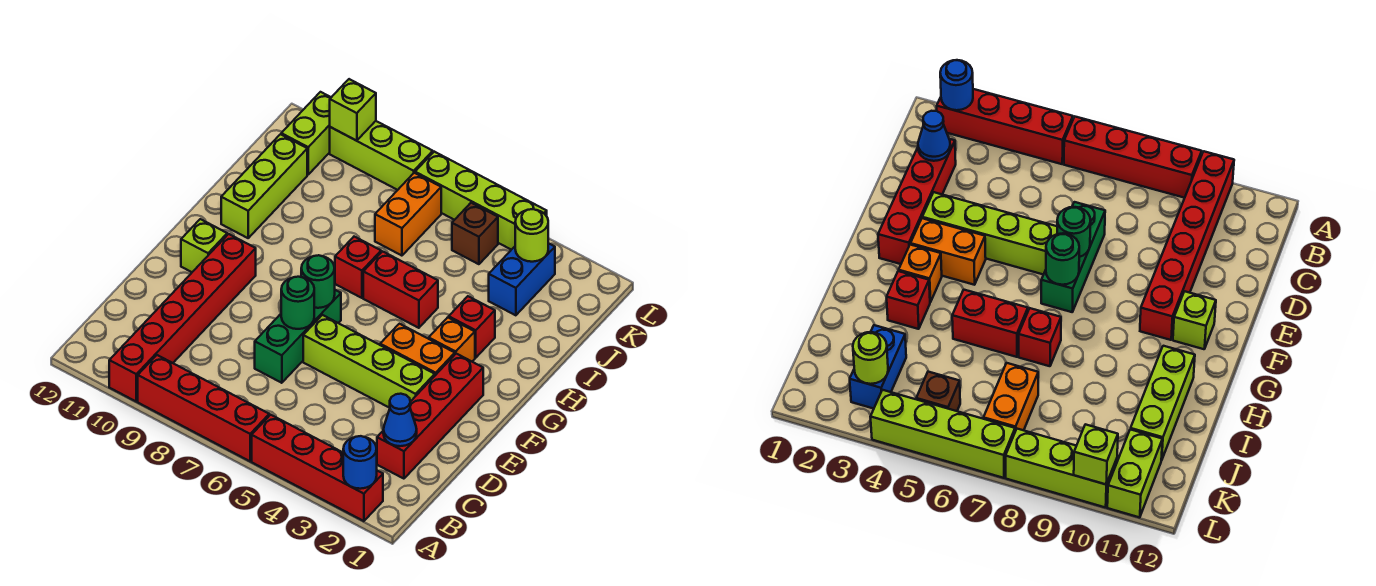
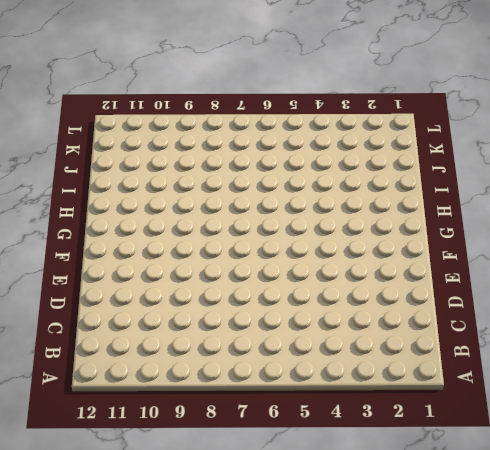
none -> red brick A2:A5 level 1
none -> red brick A6:A9 level 1
none -> red brick A10:F10 level 1

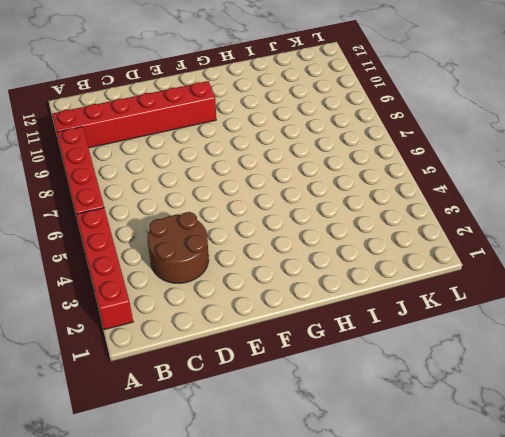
brown round brick C3:D4 level 1 -> none
none -> red brick C2:F2 level 1
none -> green brick D7:F7 level 1
none -> lime brick E3:E6 level 1

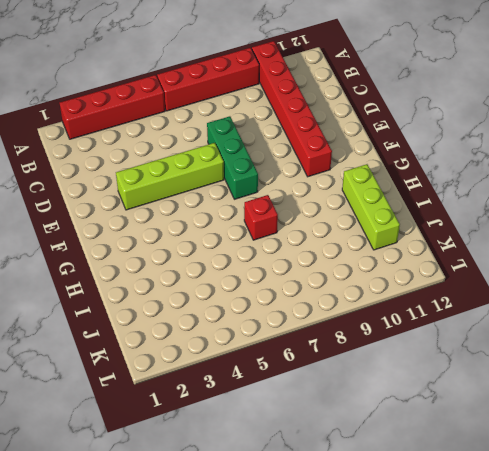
none -> red brick C2:F2 level 1
none -> orange brick F3:F4 level 1
none -> lime brick F11 level 1

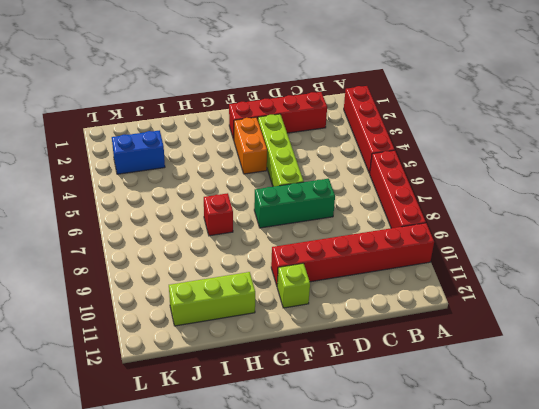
none -> orange brick G3 level 1
none -> red brick H3 level 1
none -> red brick H5:H6 level 1

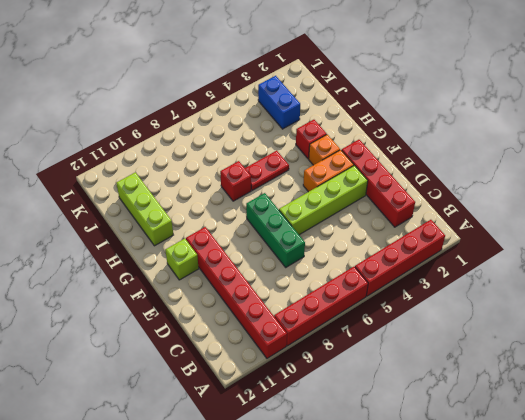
red plate H5:H6 level 1 -> red brick H5:H6 level 1
none -> orange brick J7:K7 level 1
none -> brown brick K5 level 1
none -> lime brick K11:L11 level 1

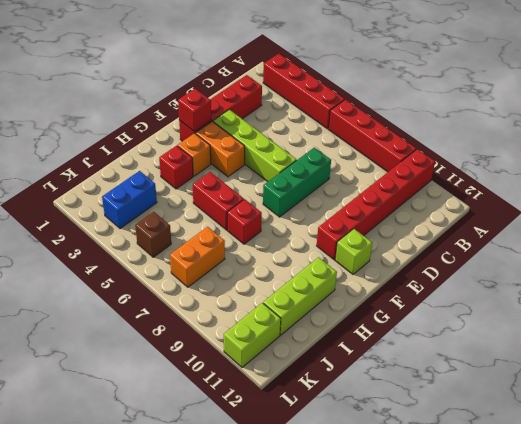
red brick F2 level 2 -> none
none -> lime brick L4:L7 level 1
none -> lime brick L8:L10 level 1
none -> blue round brick A2 level 2

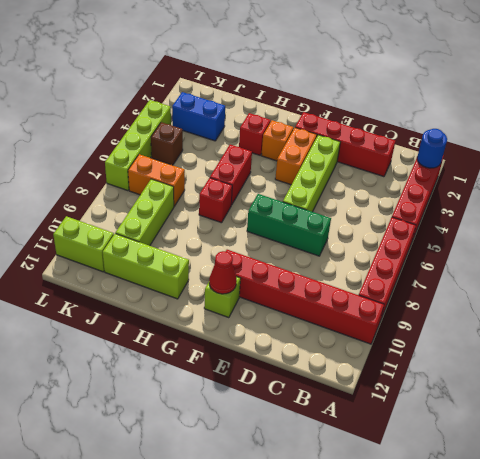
red cone F11 level 2 -> none
lime brick J8:J10 level 1 -> lime brick L8:L10 level 1
none -> blue cone C2 level 2
none -> green round brick E7 level 2
none -> green round brick F7 level 2

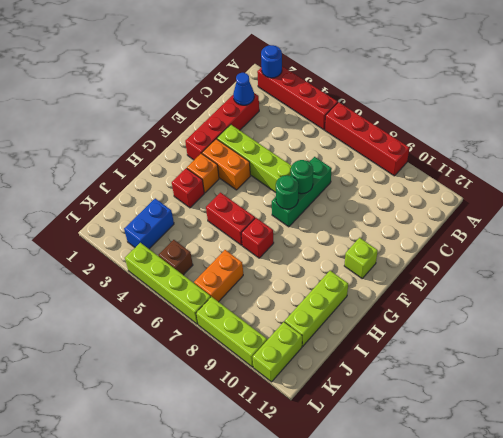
none -> red brick A10:F10 level 1
none -> lime round brick K3 level 2
none -> lime brick L10 level 2

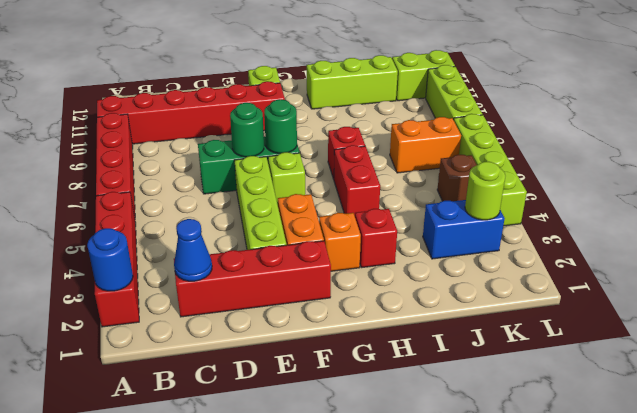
lime brick F6 level 1 -> lime brick L10 level 2

